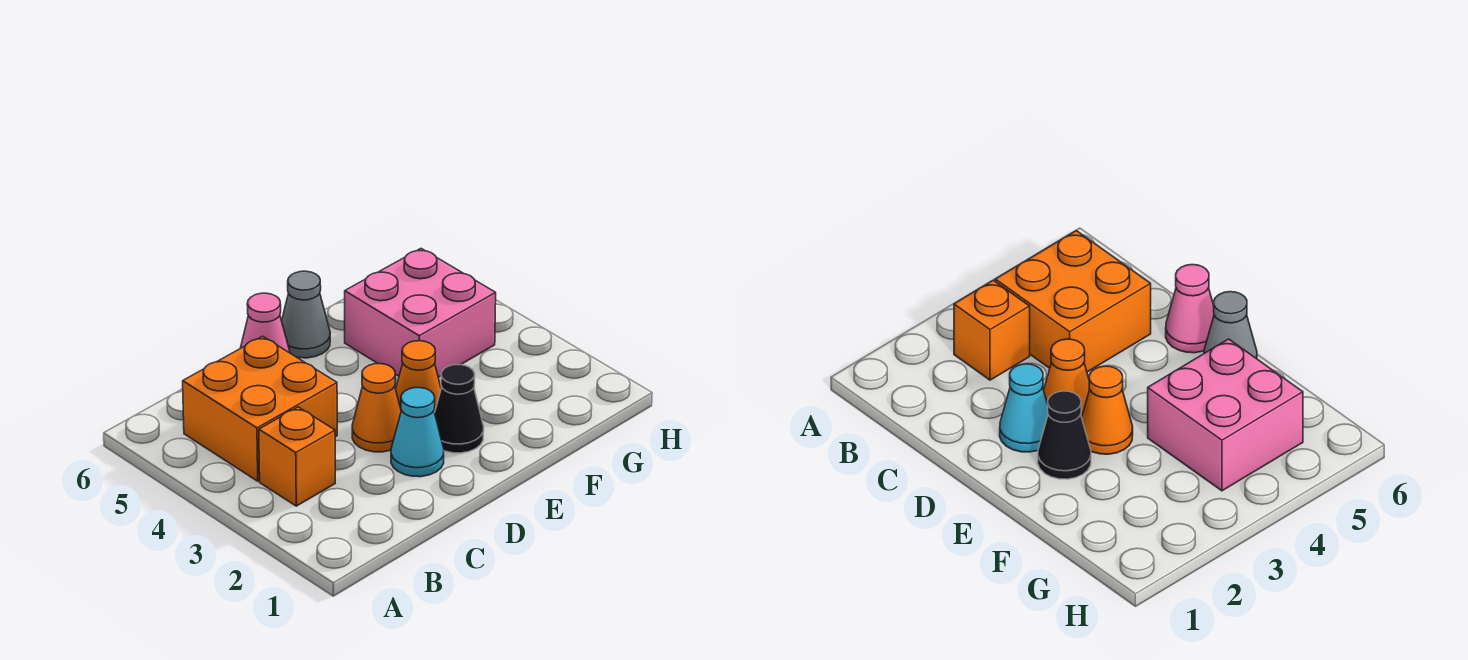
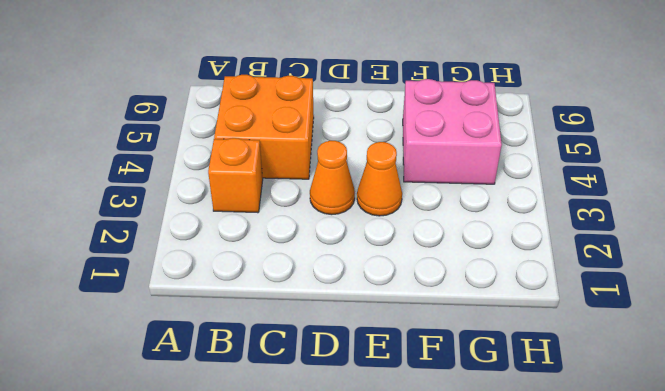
none -> cyan cone D2 level 1
none -> pink cone D6 level 1

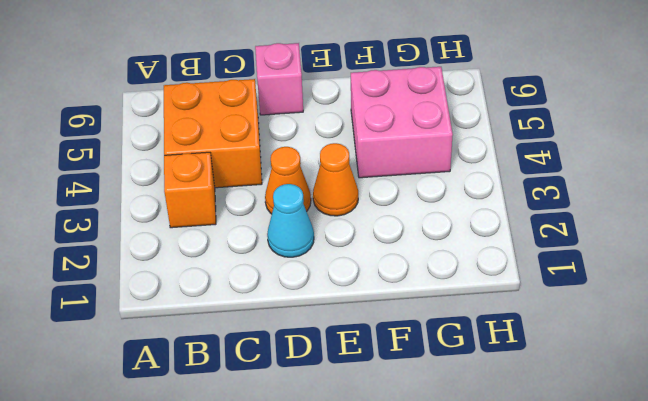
pink brick D6 level 1 -> pink cone D6 level 1
none -> black cone E2 level 1
none -> grey cone E6 level 1

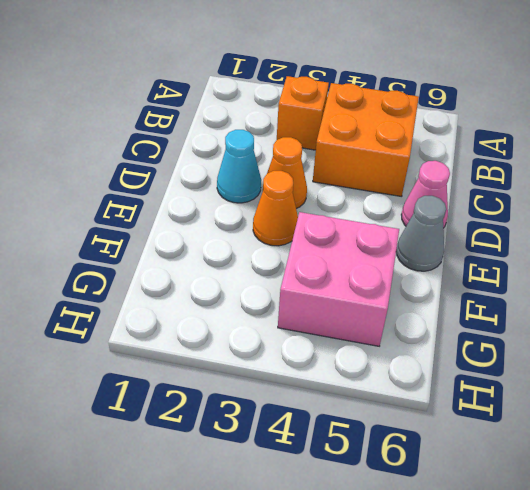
none -> black cone E2 level 1

